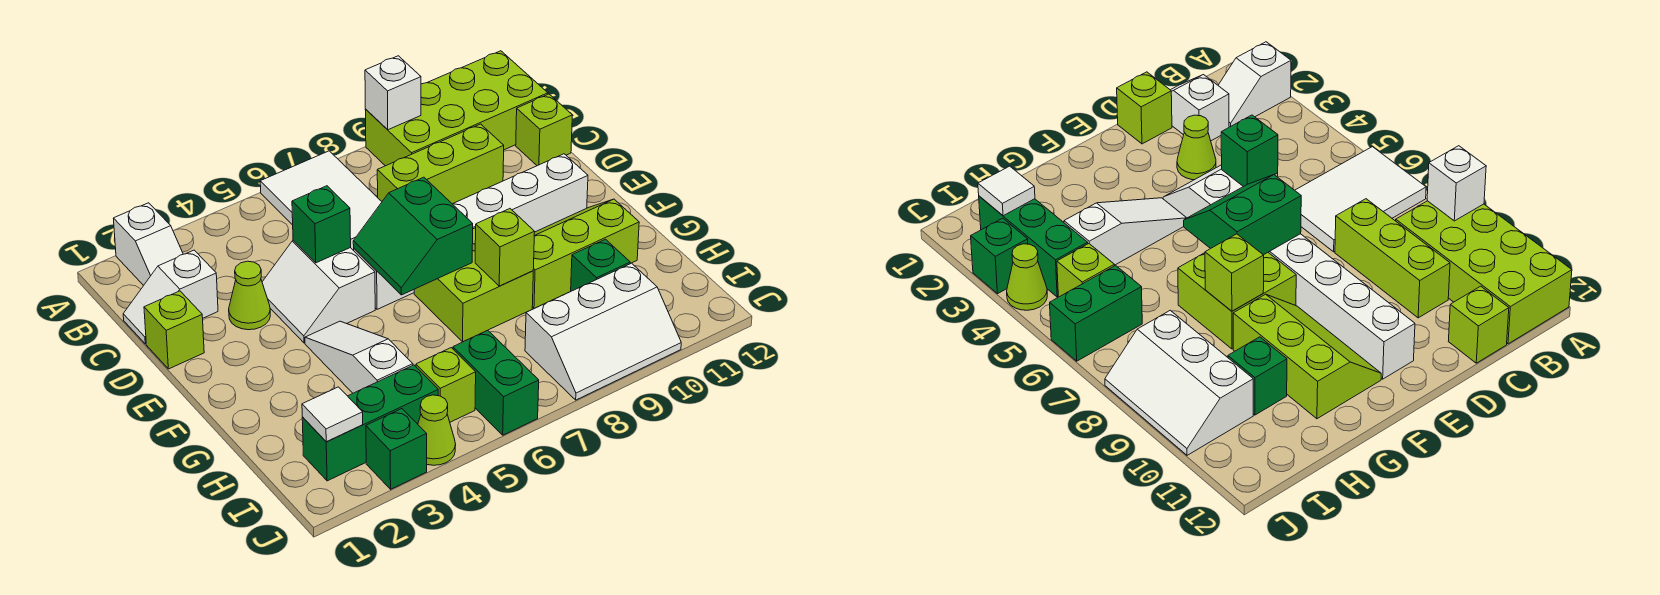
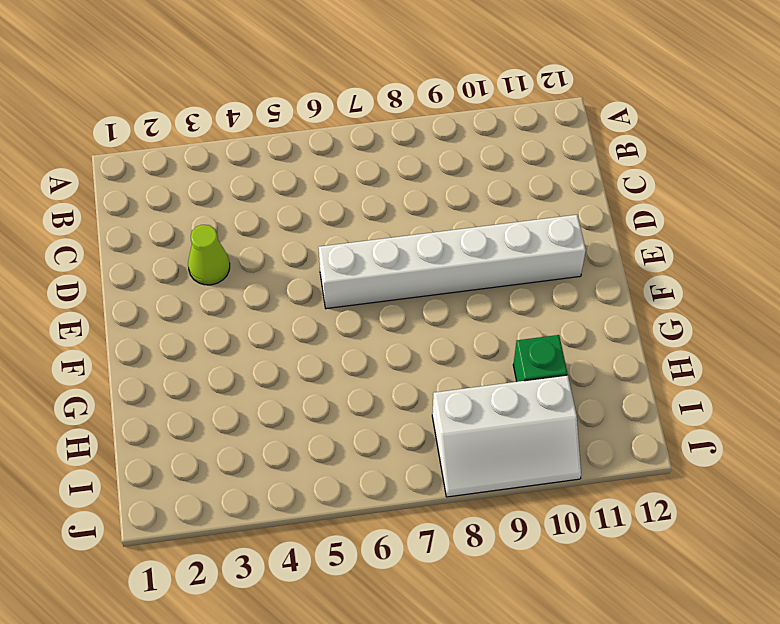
none -> white slope A2:B2 level 1 top A
none -> white tile A6:C7 level 1
none -> lime brick A9:B12 level 1

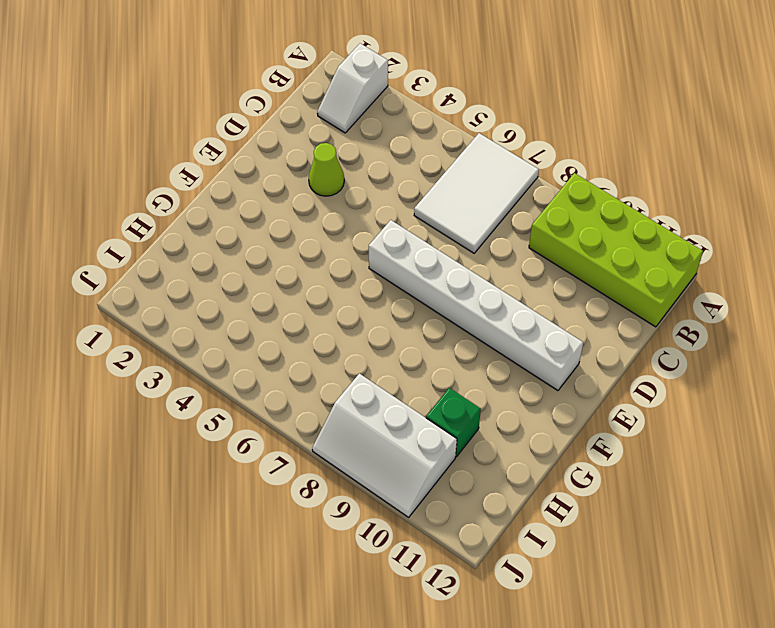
none -> white slope C1:C2 level 1 top 2
none -> lime brick C8:C10 level 1
none -> lime brick C12 level 1

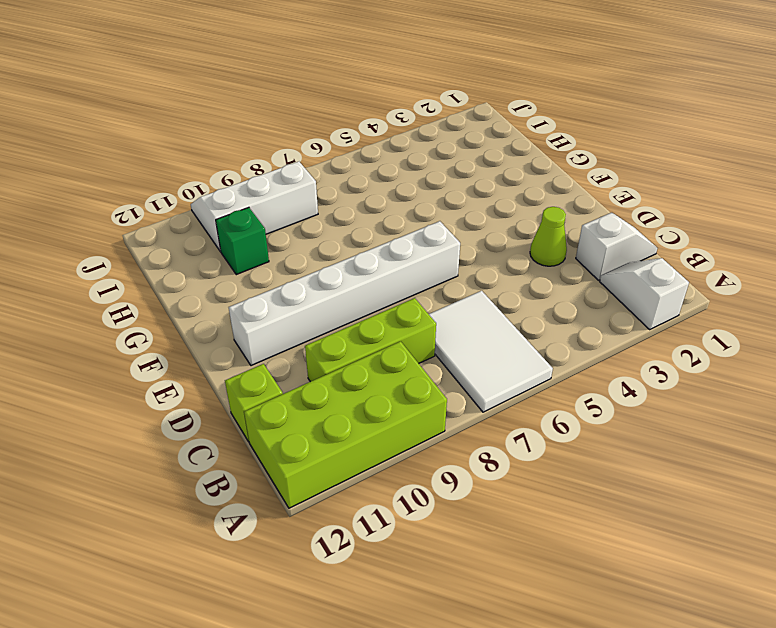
none -> lime brick D1 level 1
none -> white slope D4:E5 level 1 top 5
none -> white slope F4:H4 level 1 top H

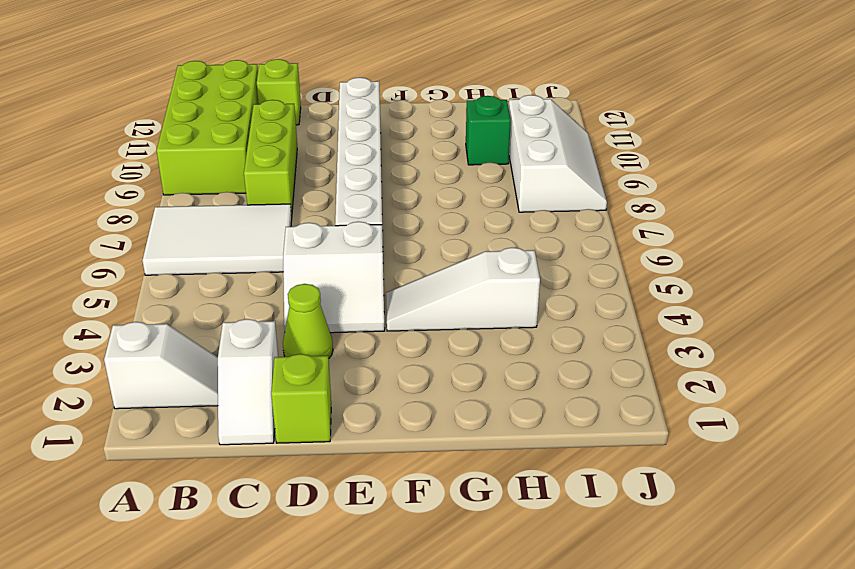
none -> lime brick F7:G8 level 1
none -> lime slope F9:G11 level 1 top G
none -> green brick I2:I4 level 1

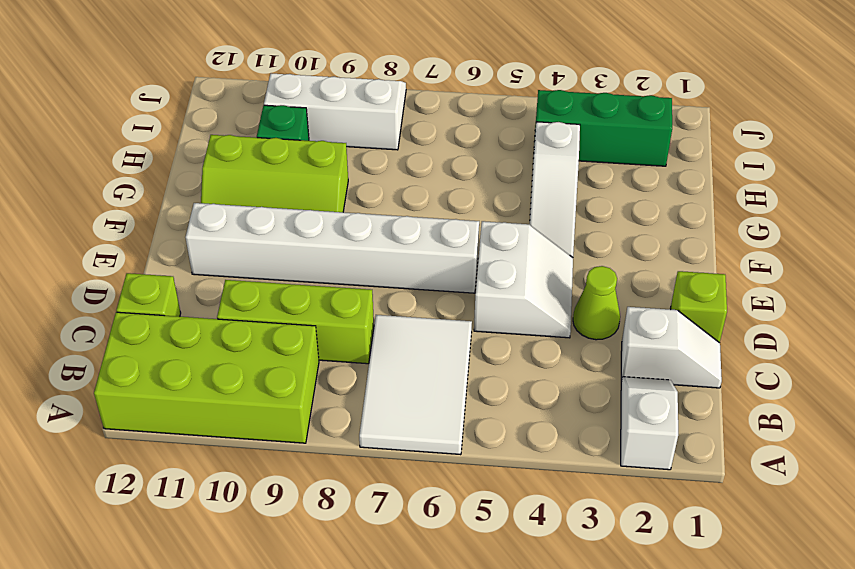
none -> lime brick F7:G8 level 1
none -> lime brick I5 level 1
none -> green brick I6:J6 level 1

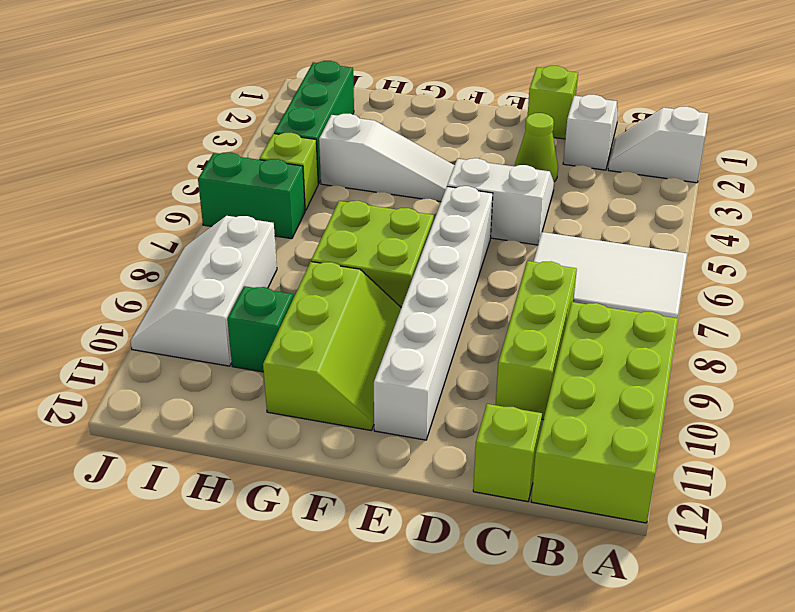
none -> green brick J3 level 1
none -> lime cone J4 level 1
none -> white brick A9 level 2

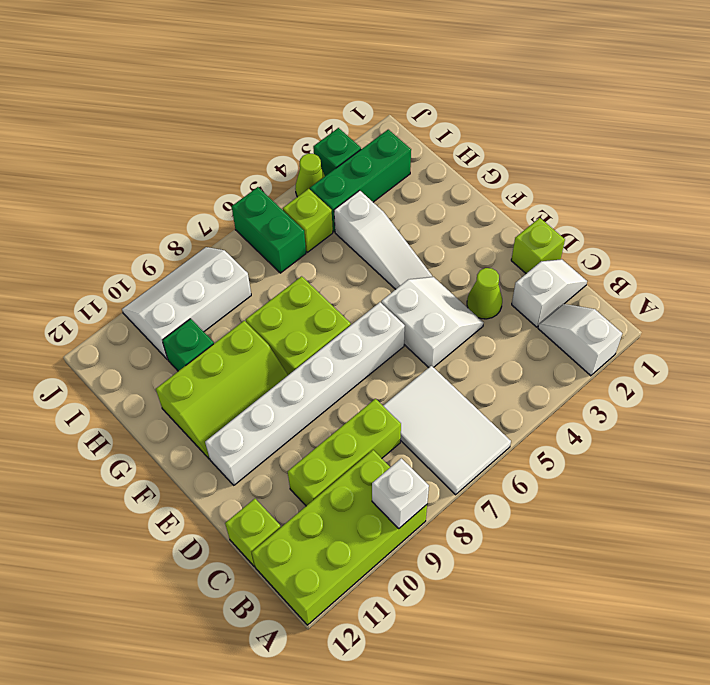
none -> green brick D5 level 2
none -> green slope E6:F7 level 2 top 7
none -> lime brick G8 level 2

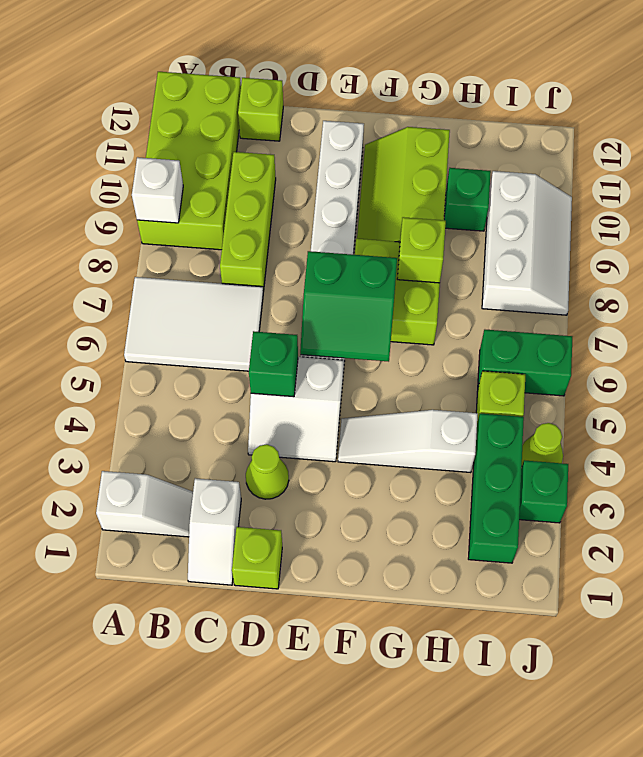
none -> white tile I2 level 2

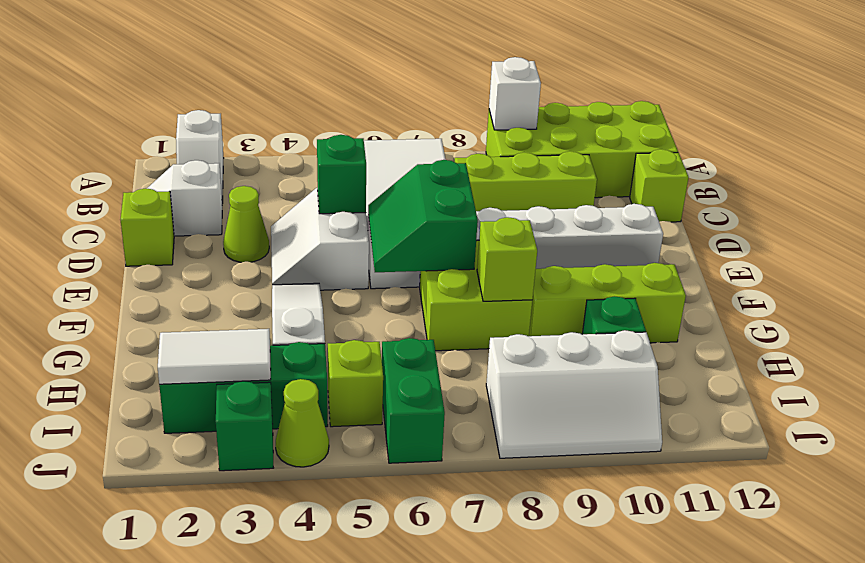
white tile I2:I3 level 2 -> white tile I2 level 2

